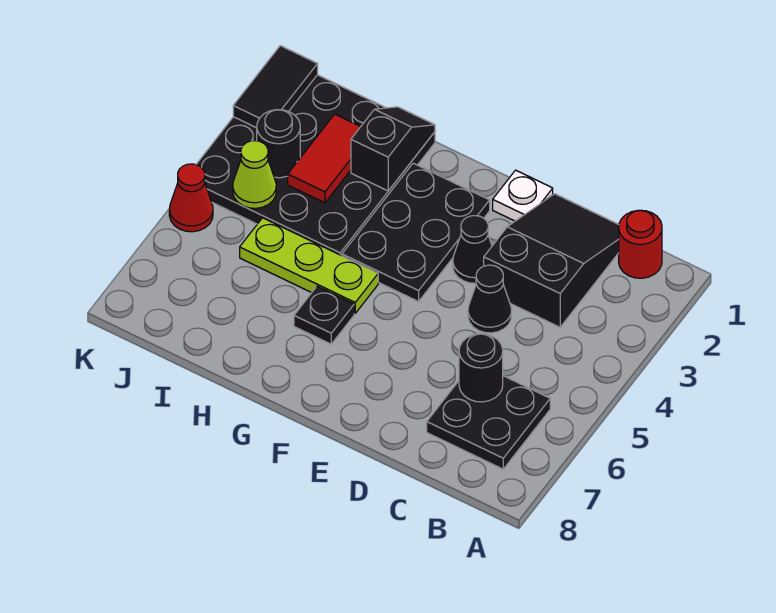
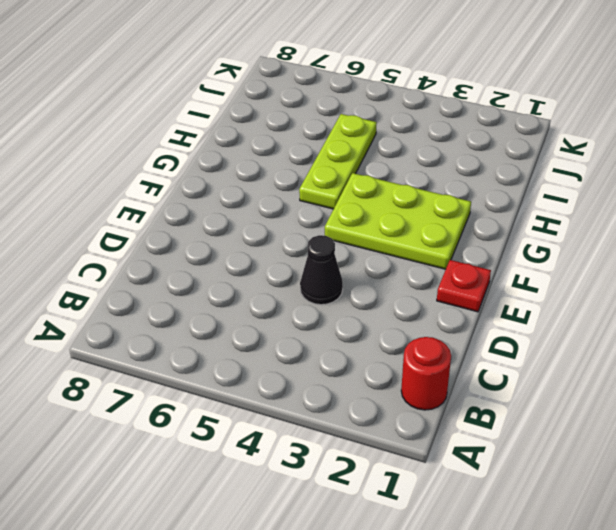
red plate E1 level 1 -> white plate E1 level 1
lime plate F2:G4 level 1 -> black plate F2:G4 level 1
none -> black plate B6:C7 level 1
none -> black slope C1:D3 level 1 top 3
none -> black cone E3 level 1

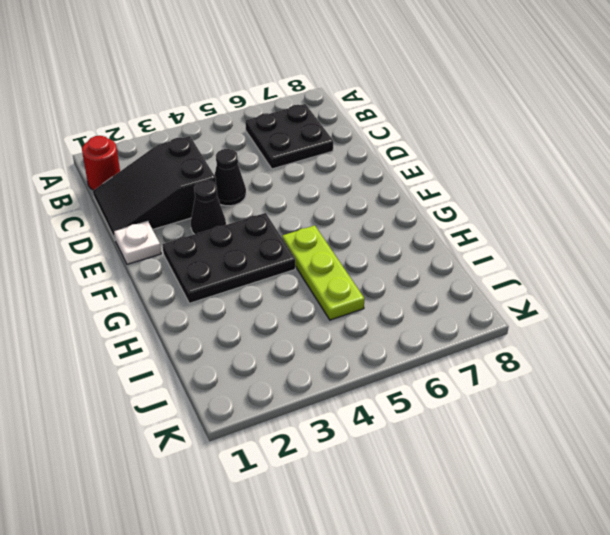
none -> black plate G6 level 1
none -> black plate H1:K4 level 1
none -> red cone K5 level 1

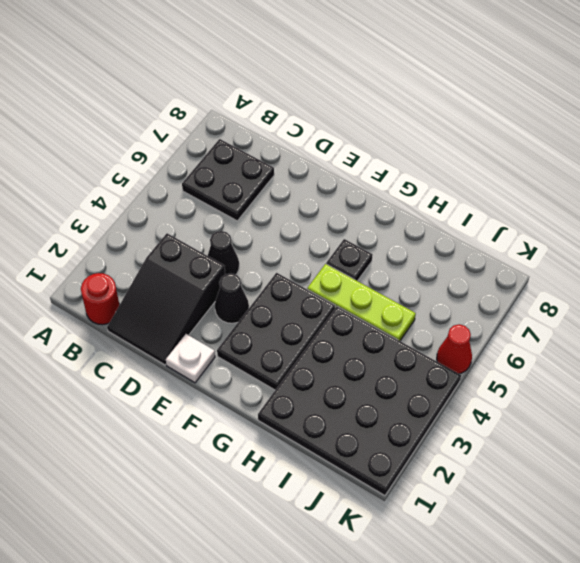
none -> black round brick C6 level 2
none -> black slope H1:H2 level 2 top 2
none -> red tile I2:I3 level 2

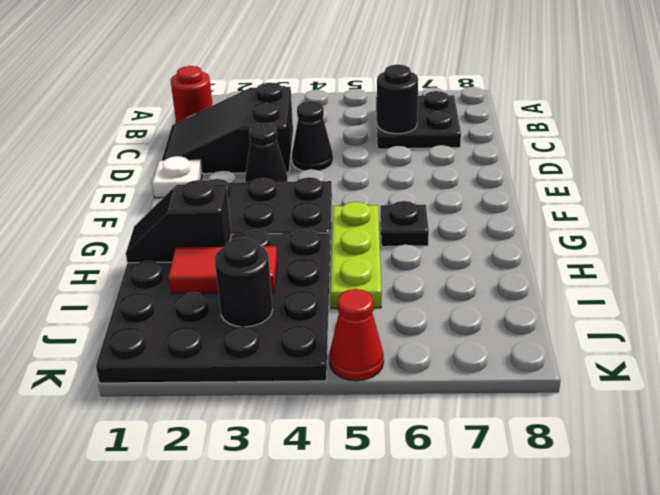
none -> lime cone J4 level 2
none -> black tile K1:K2 level 2

